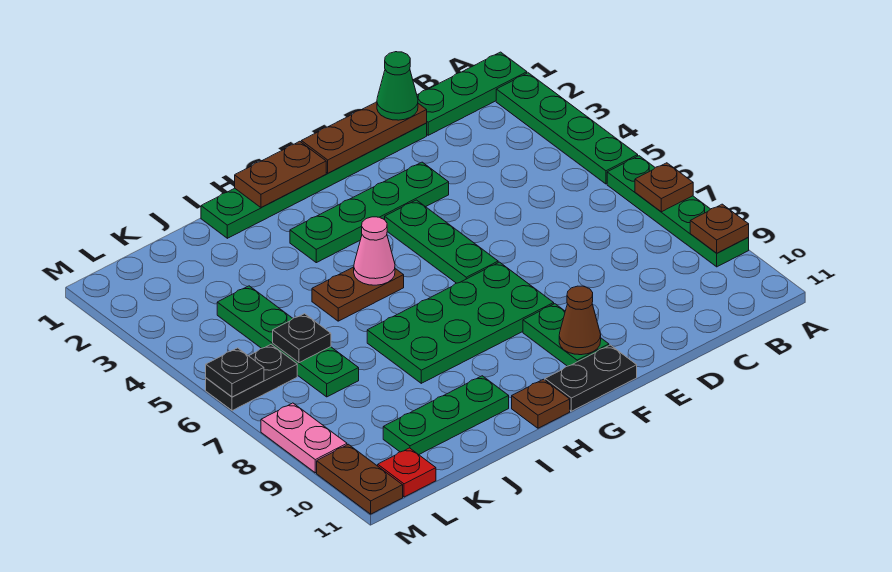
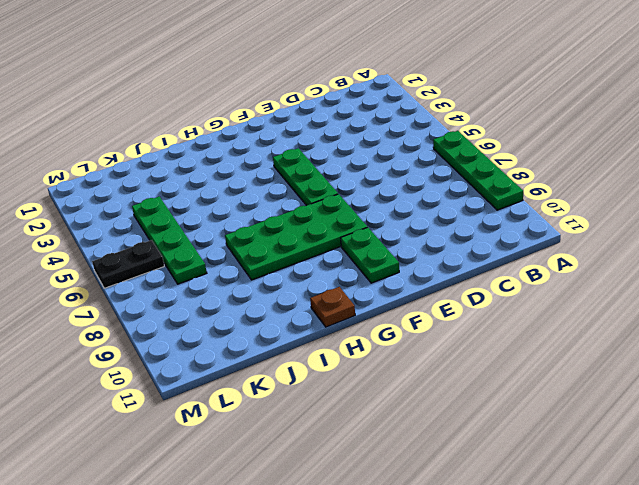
none -> green plate A1:C1 level 1
none -> green plate A2:A5 level 1
none -> green plate D1:I1 level 1

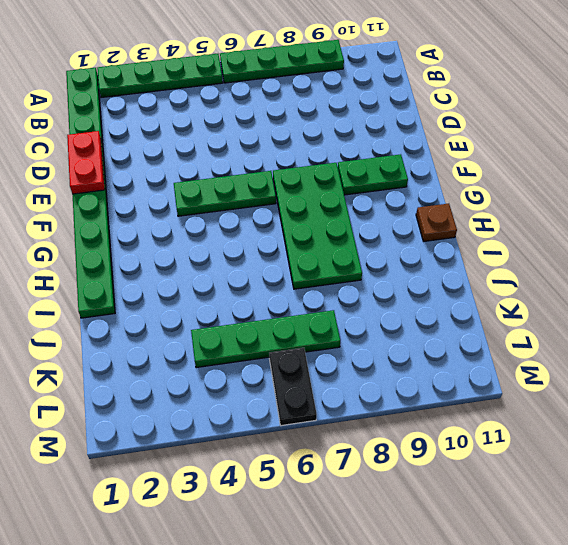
red plate D1:E1 level 2 -> brown plate D1:F1 level 2
none -> green plate E3:H3 level 1
none -> black plate F11:G11 level 1
none -> brown plate H5:I5 level 1

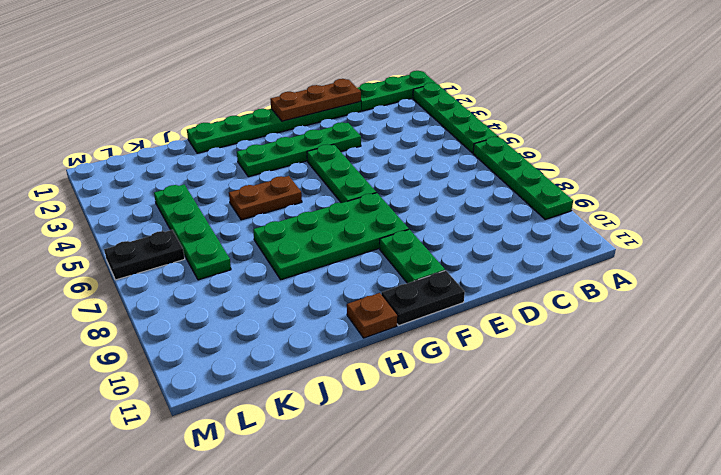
none -> green plate I10:K10 level 1
none -> red plate L11 level 1
none -> pink plate M8:M9 level 1

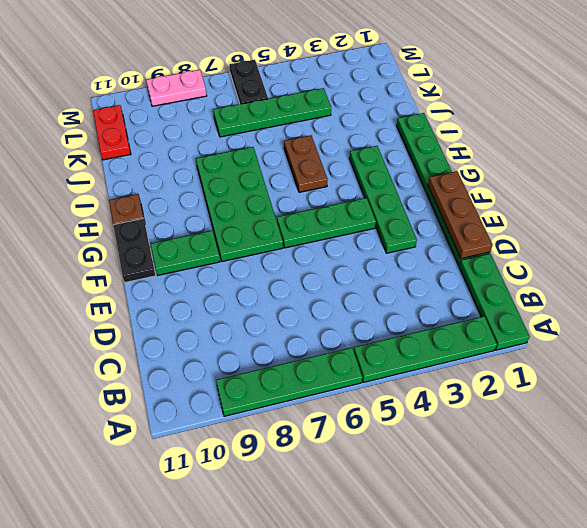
red plate K11:L11 level 1 -> red plate L11 level 1
none -> green plate I10:K10 level 1
none -> brown plate M10:M11 level 1
none -> brown plate A7 level 2

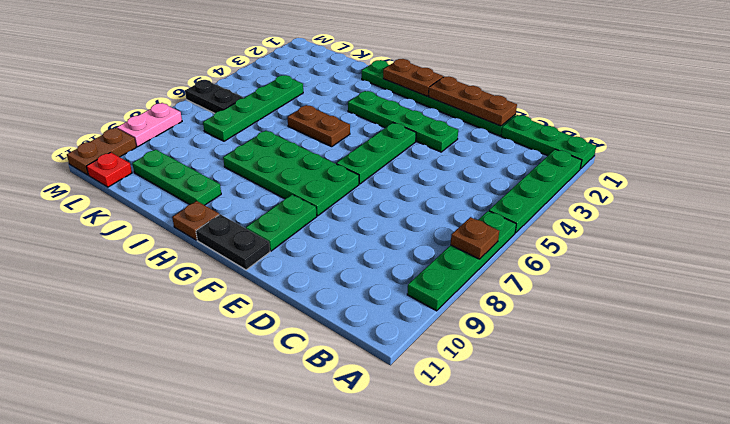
none -> brown plate A9 level 2
none -> brown cone F10 level 2
none -> pink cone H5 level 2

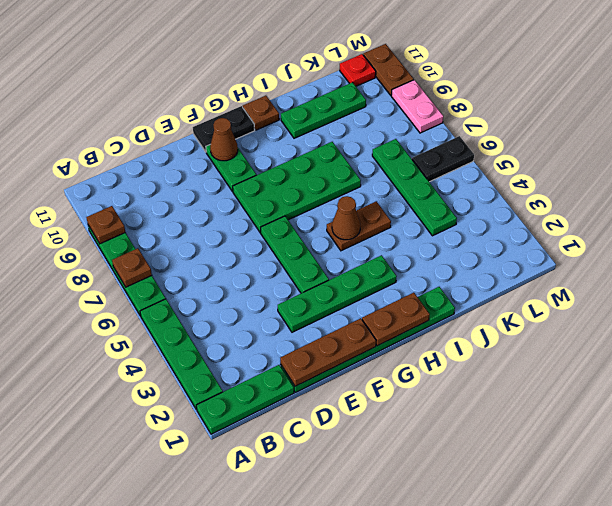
brown cone H5 level 2 -> pink cone H5 level 2
none -> black plate K6 level 2
none -> black plate M6 level 2
none -> green cone D1 level 3

